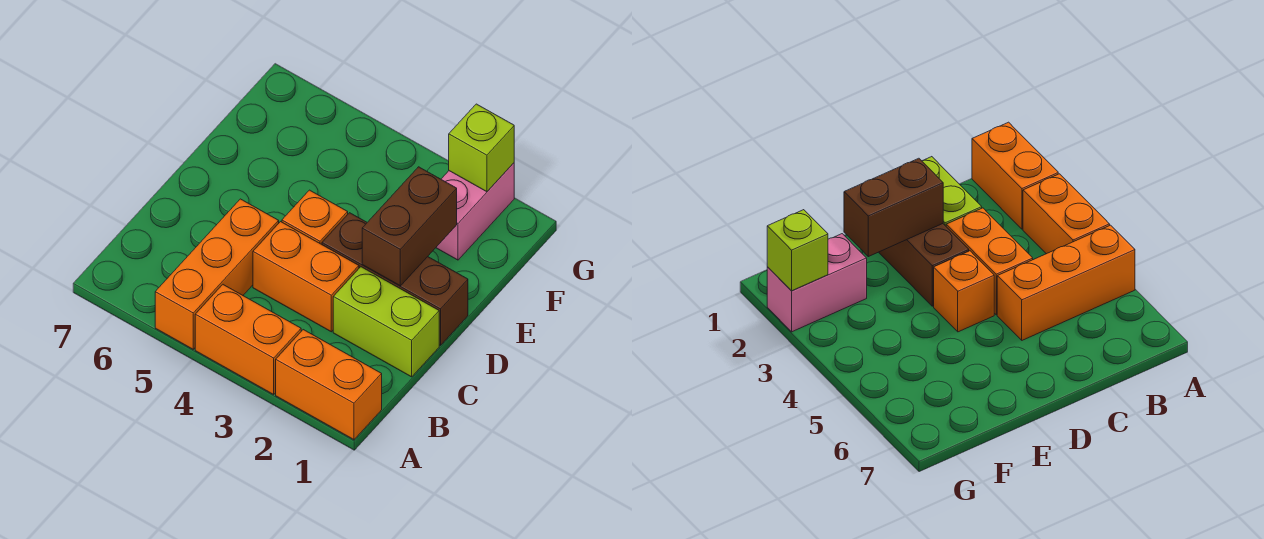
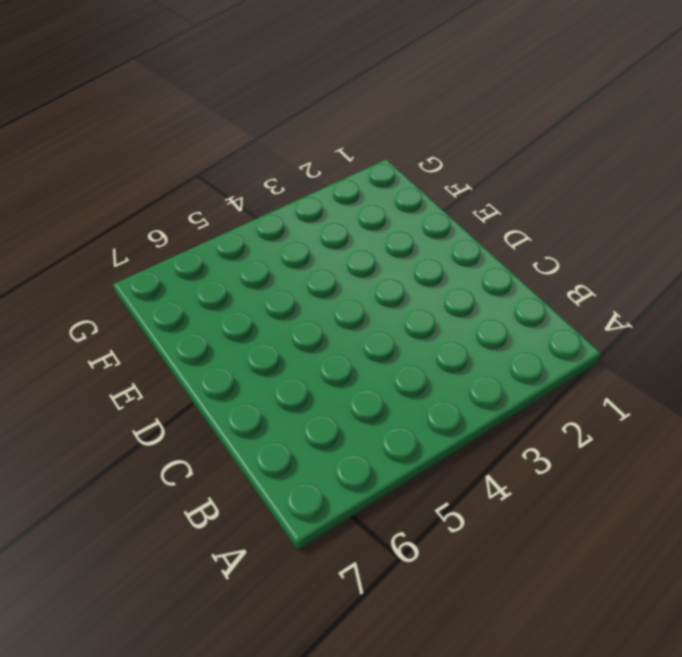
none -> orange brick A1:A2 level 1
none -> orange brick A3:A4 level 1

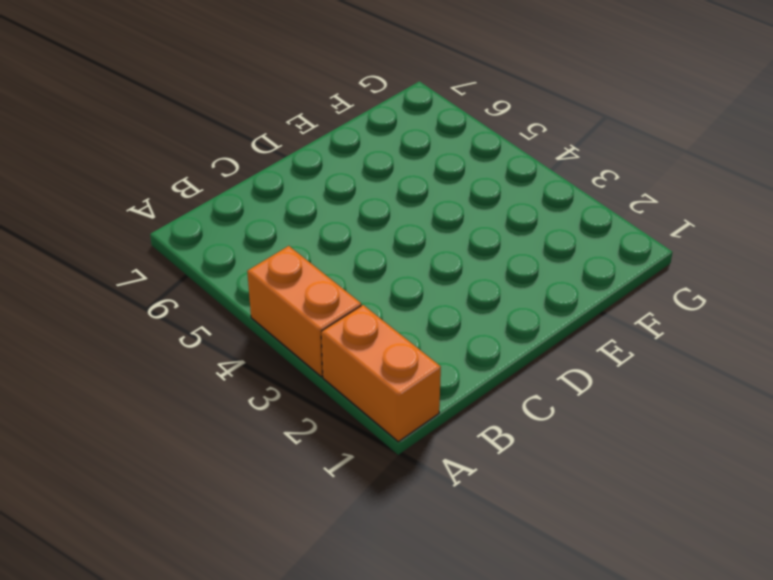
none -> orange brick A5:C5 level 1
none -> lime brick C1:C2 level 1

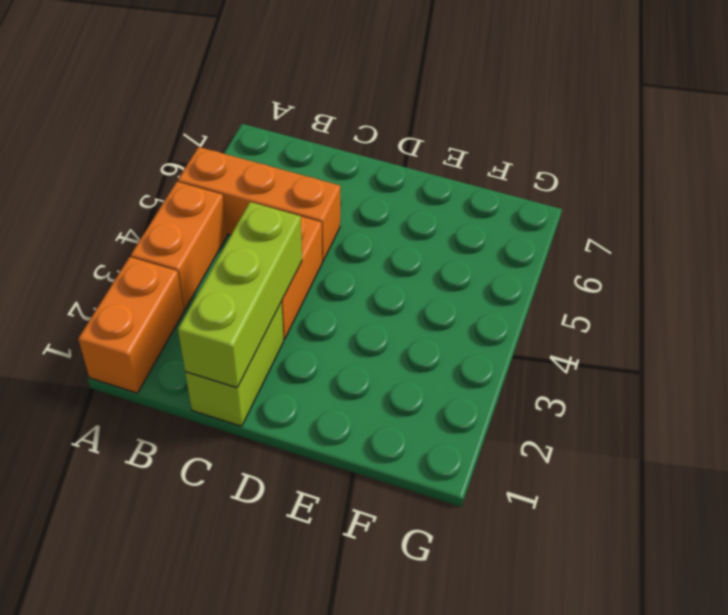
lime brick C1:C3 level 2 -> none
none -> brown brick D1:D3 level 1
none -> orange brick D4 level 1

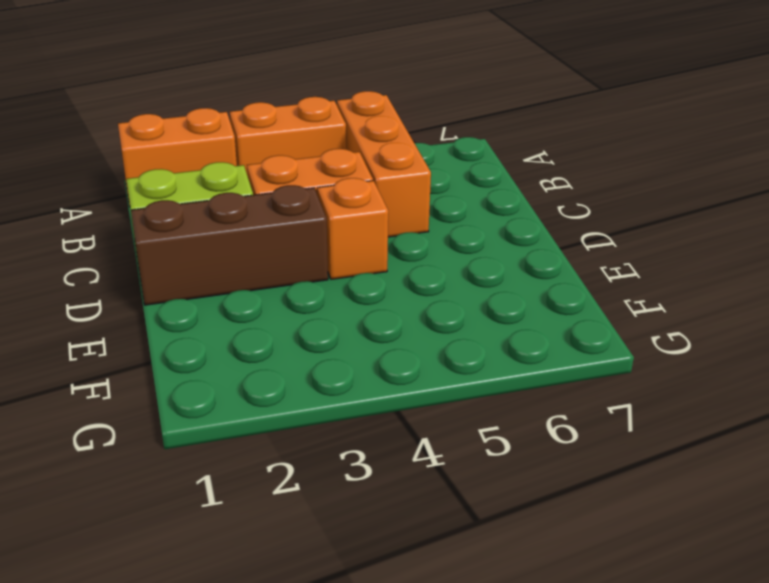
none -> pink brick F2:G2 level 1
none -> brown brick D2:E2 level 2

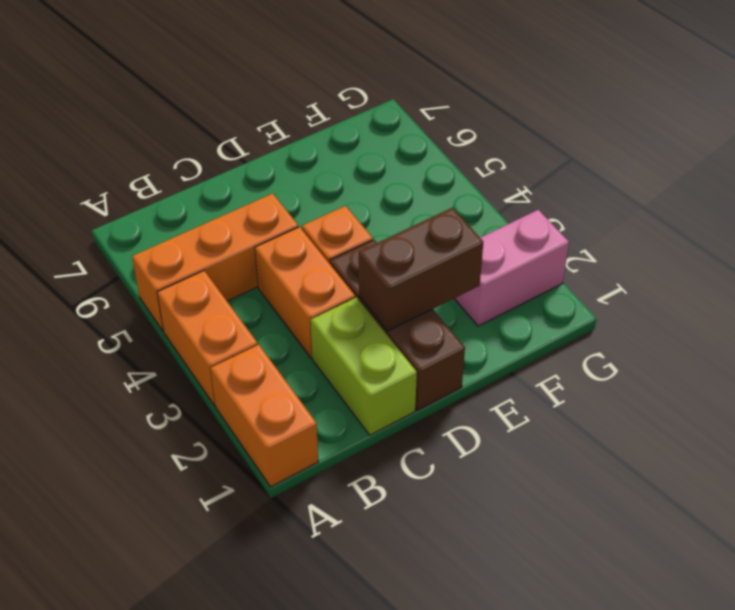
none -> lime brick G2 level 2

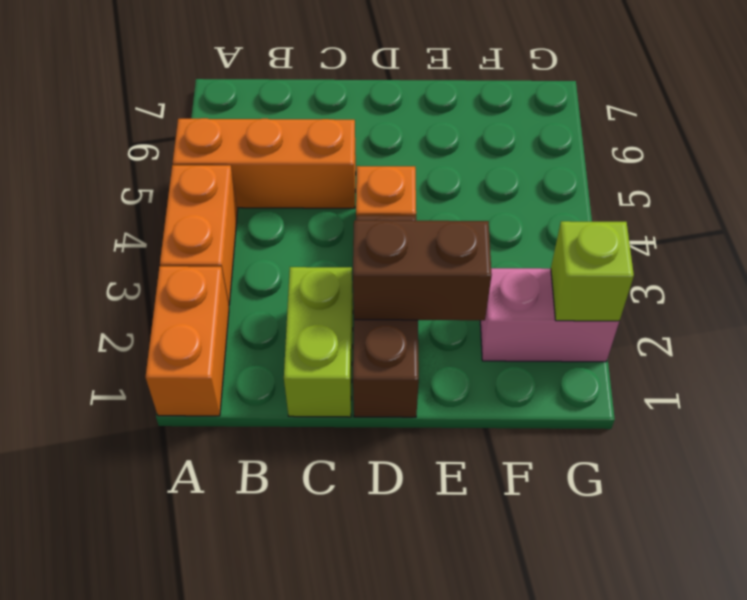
none -> orange brick C3:C4 level 1

